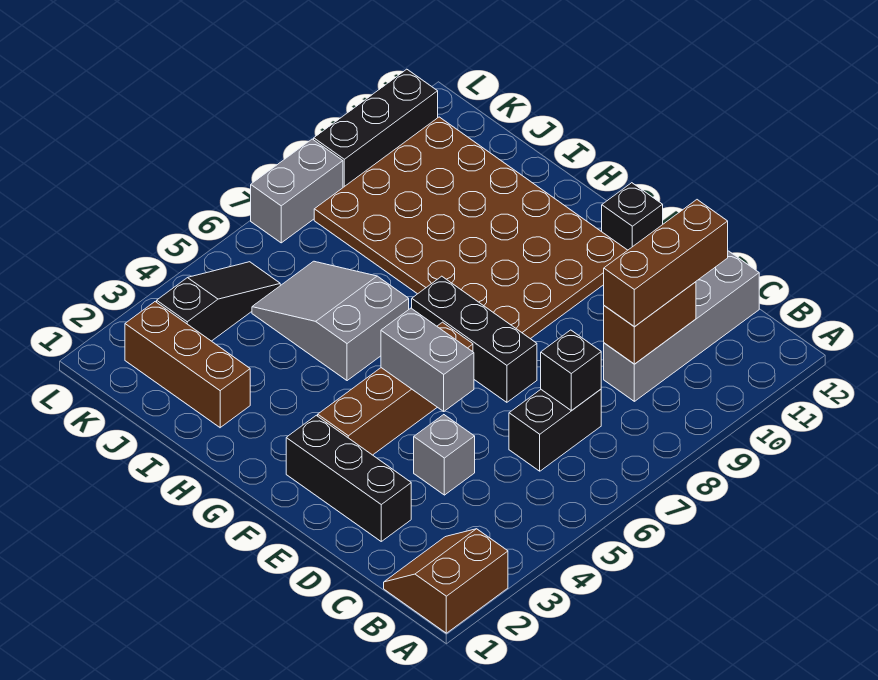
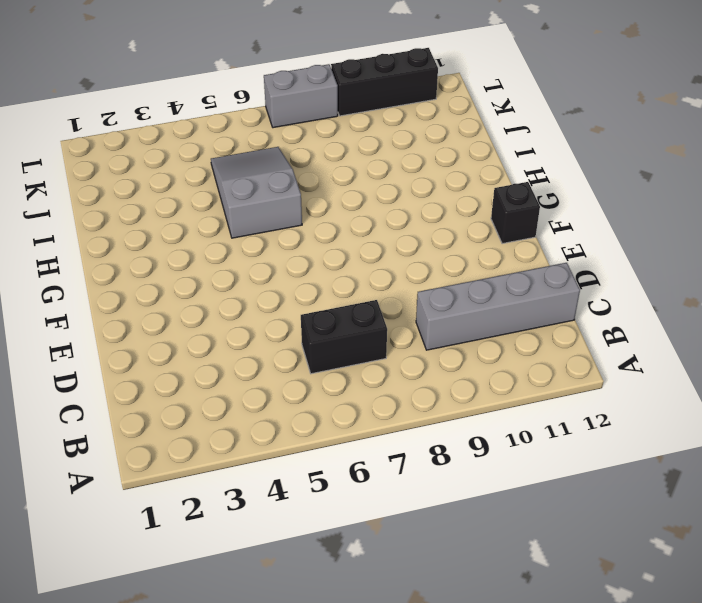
none -> brown slope A1:B2 level 1 top A
none -> black brick D2:F2 level 1
none -> grey brick D4 level 1

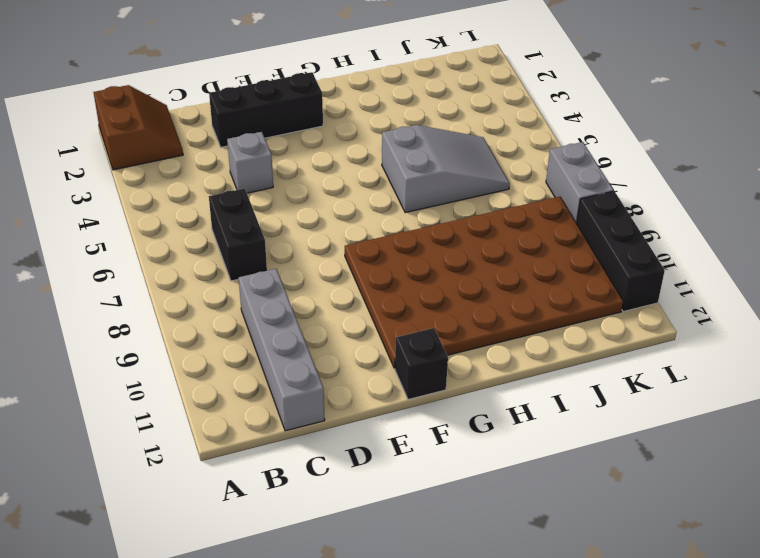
none -> black brick E7:G7 level 1
none -> brown brick F3:F6 level 1
none -> brown brick I2:K2 level 1

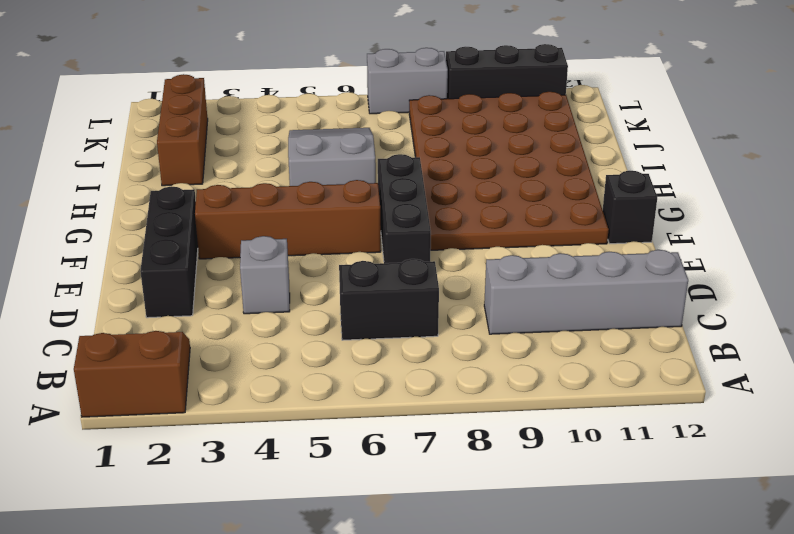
none -> black slope K3:K5 level 1 top 3
none -> black brick C7 level 2
none -> brown brick C9:C10 level 2

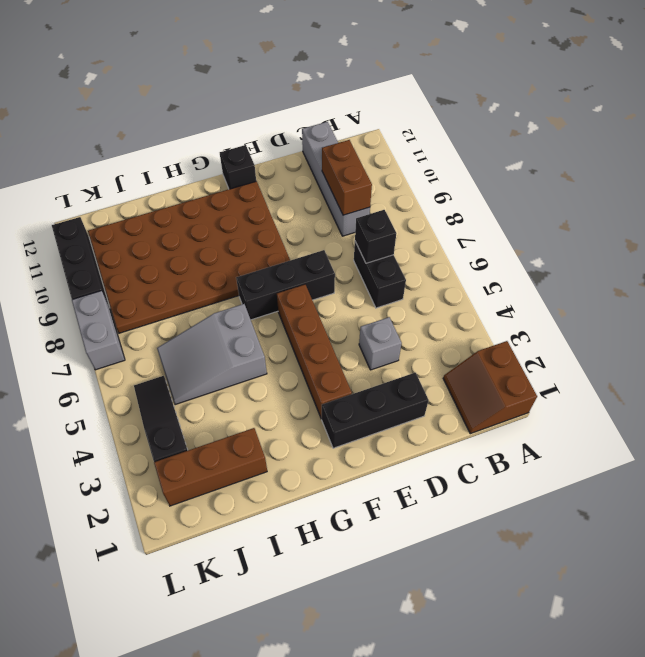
none -> grey brick E5:F5 level 2
none -> brown brick C9:C11 level 3

